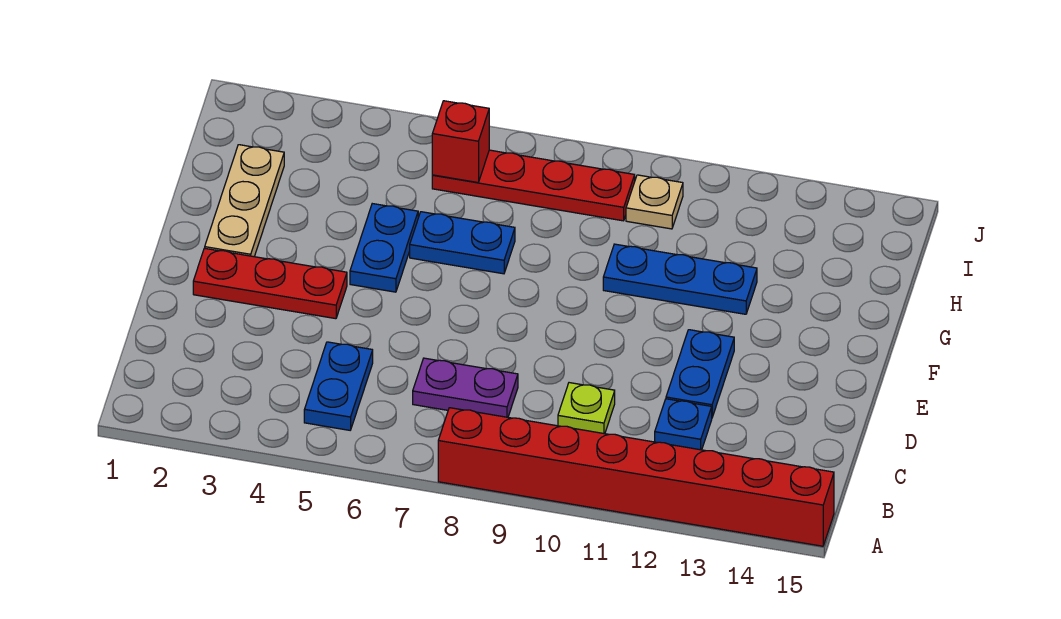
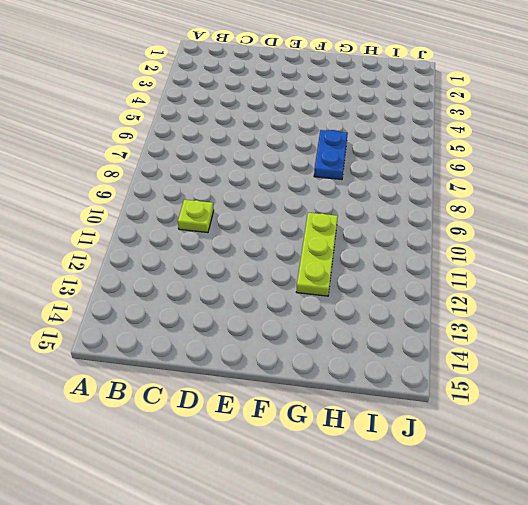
lime plate G10:G12 level 1 -> blue plate G10:G12 level 1
none -> red brick A8:A15 level 1
none -> blue plate B5:C5 level 1
none -> purple plate C7:C8 level 1

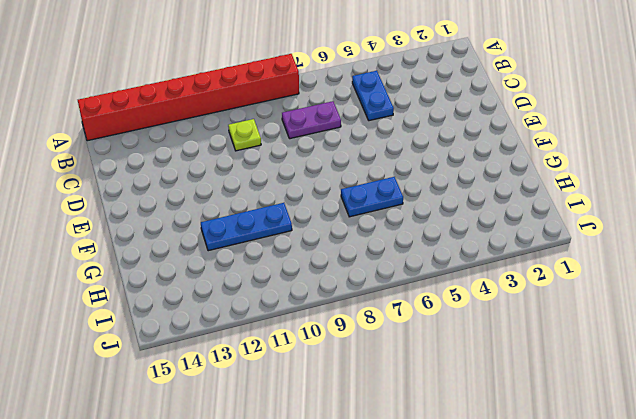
none -> blue plate C12 level 1
none -> blue plate D12:E12 level 1
none -> red plate E2:E4 level 1

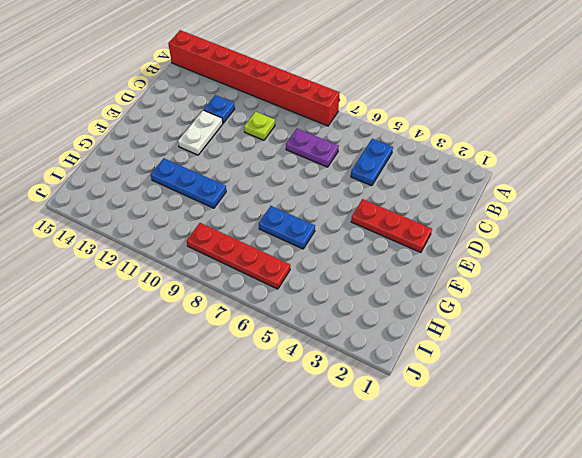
white plate D12:E12 level 1 -> blue plate D12:E12 level 1
none -> tan plate F2:H2 level 1
none -> blue plate F5:G5 level 1
none -> tan plate I10 level 1

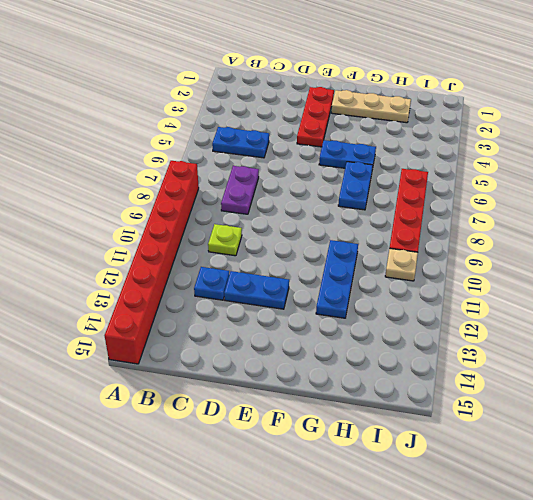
none -> red brick I6 level 2

